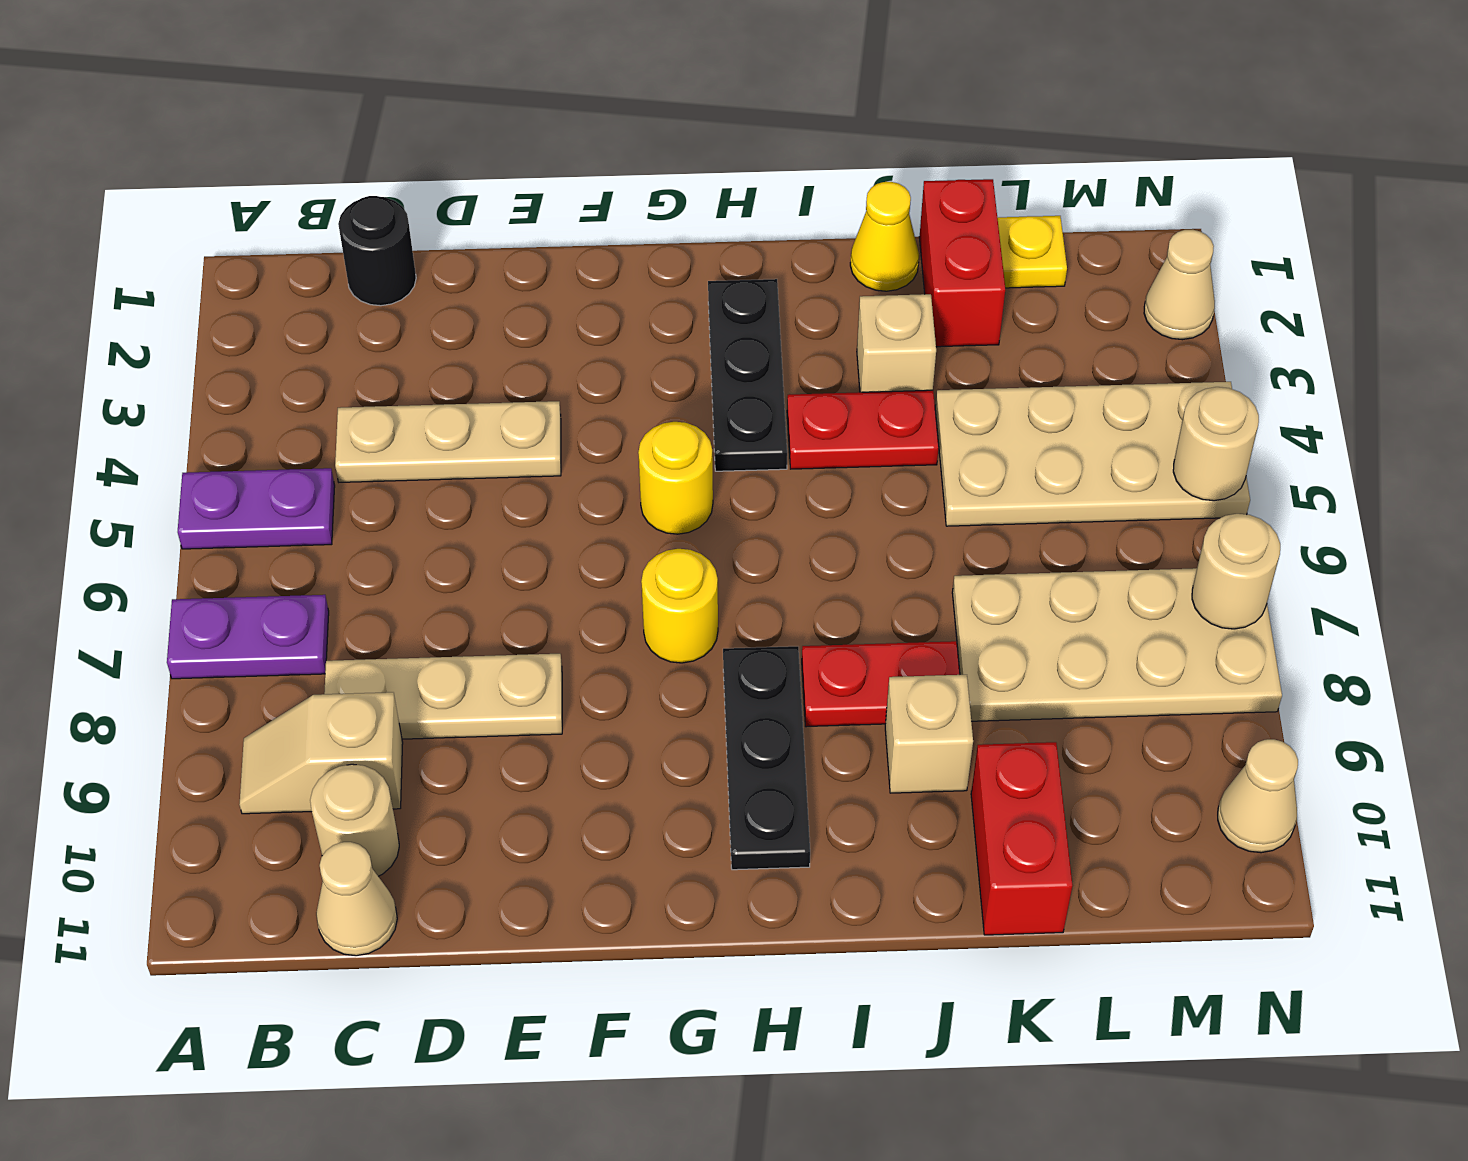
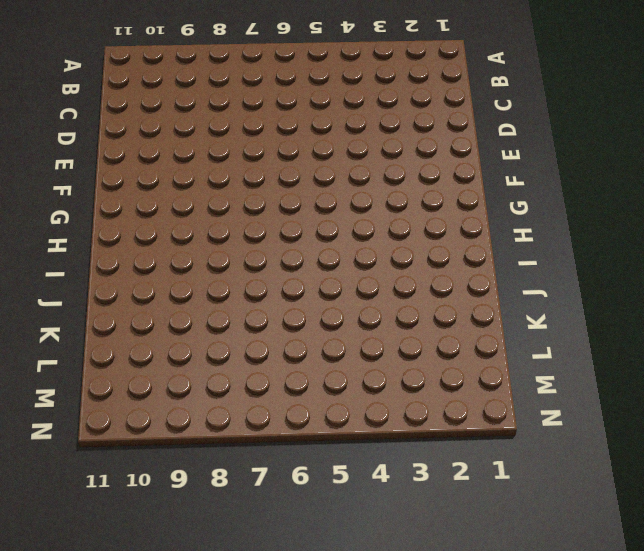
none -> purple plate A5:B5 level 1
none -> purple plate A7:B7 level 1
none -> tan slope B9:C9 level 1 top C

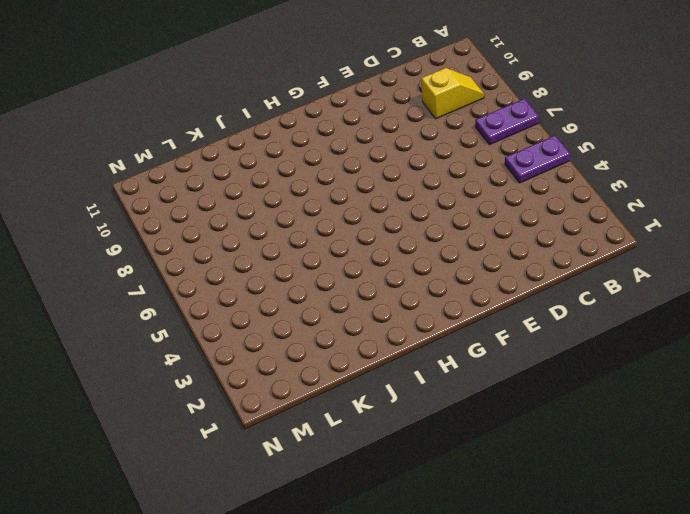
yellow slope B9:C9 level 1 top C -> tan slope B9:C9 level 1 top C
none -> black round brick C1 level 1
none -> tan plate C4:E4 level 1
none -> tan plate C8:E8 level 1

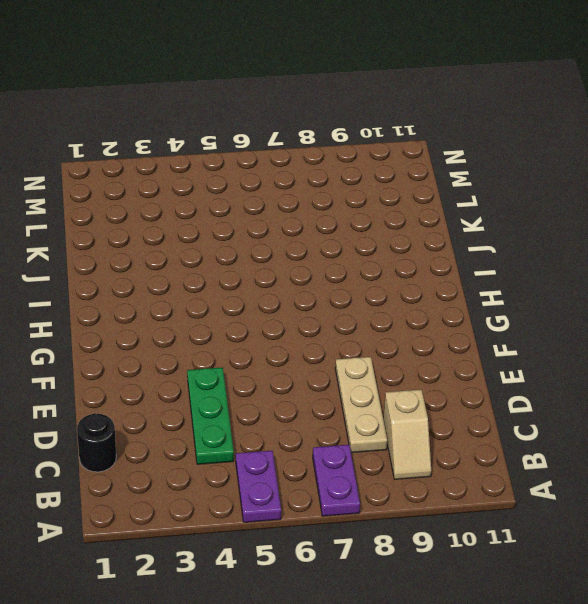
green plate C4:E4 level 1 -> tan plate C4:E4 level 1
none -> tan round brick C10 level 1
none -> tan cone C11 level 1
none -> yellow round brick G5 level 1

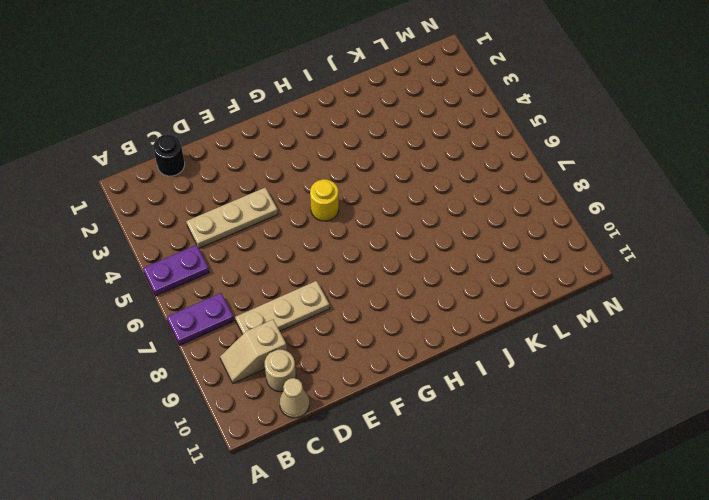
none -> yellow round brick G7 level 1
none -> black plate H2:H4 level 1
none -> black plate H8:H10 level 1

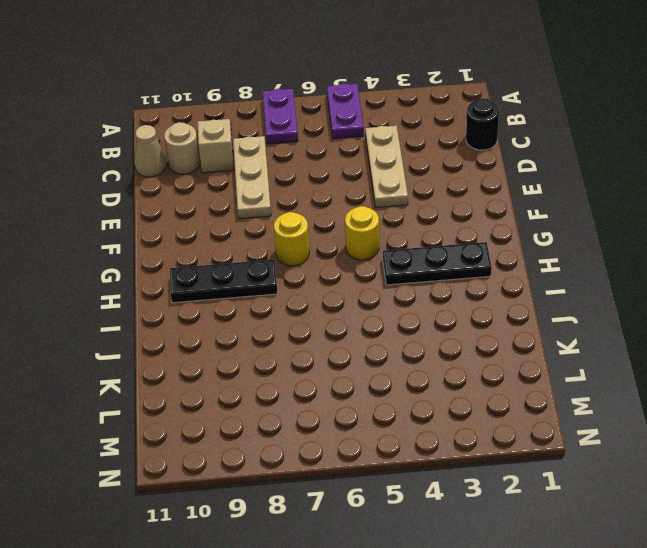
none -> red plate I4:J4 level 1
none -> red plate I8:J8 level 1
none -> yellow cone J1 level 1

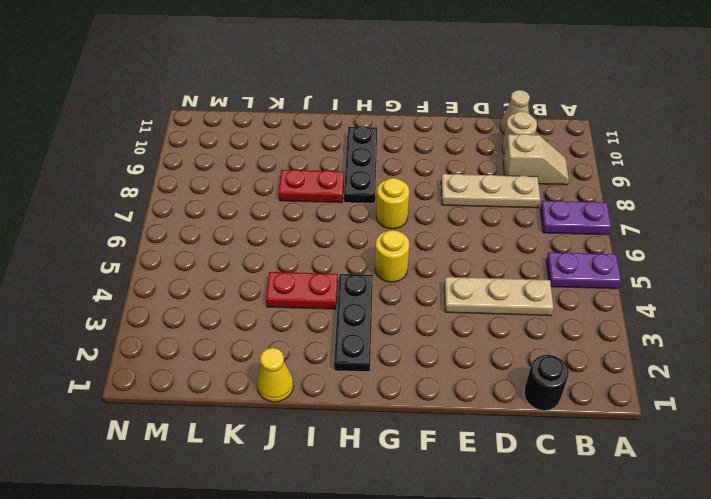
none -> tan brick J3 level 1
none -> tan brick J9 level 1
none -> red brick K1:K2 level 1

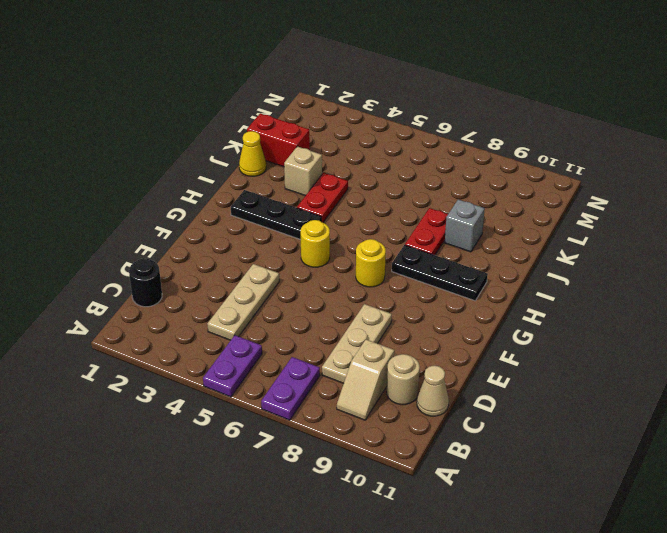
grey brick J9 level 1 -> tan brick J9 level 1
none -> tan plate K4:N5 level 1
none -> tan plate K7:N8 level 1
none -> red brick K10:K11 level 1

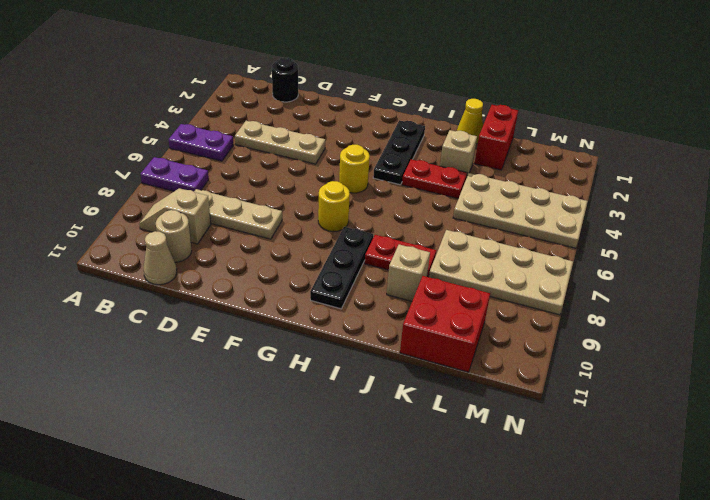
red brick K10:L11 level 1 -> red brick K10:K11 level 1
none -> yellow plate L1 level 1
none -> tan cone N2 level 1
none -> tan cone N10 level 1

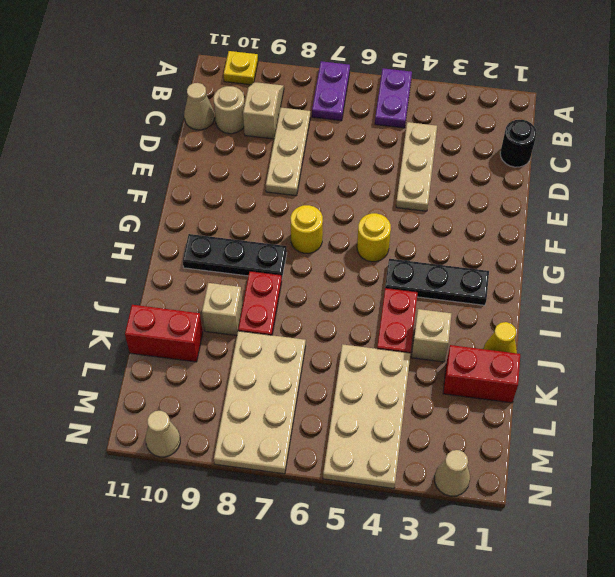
yellow plate A10 level 1 -> yellow plate L1 level 1
none -> tan round brick N5 level 2
none -> tan round brick N7 level 2

